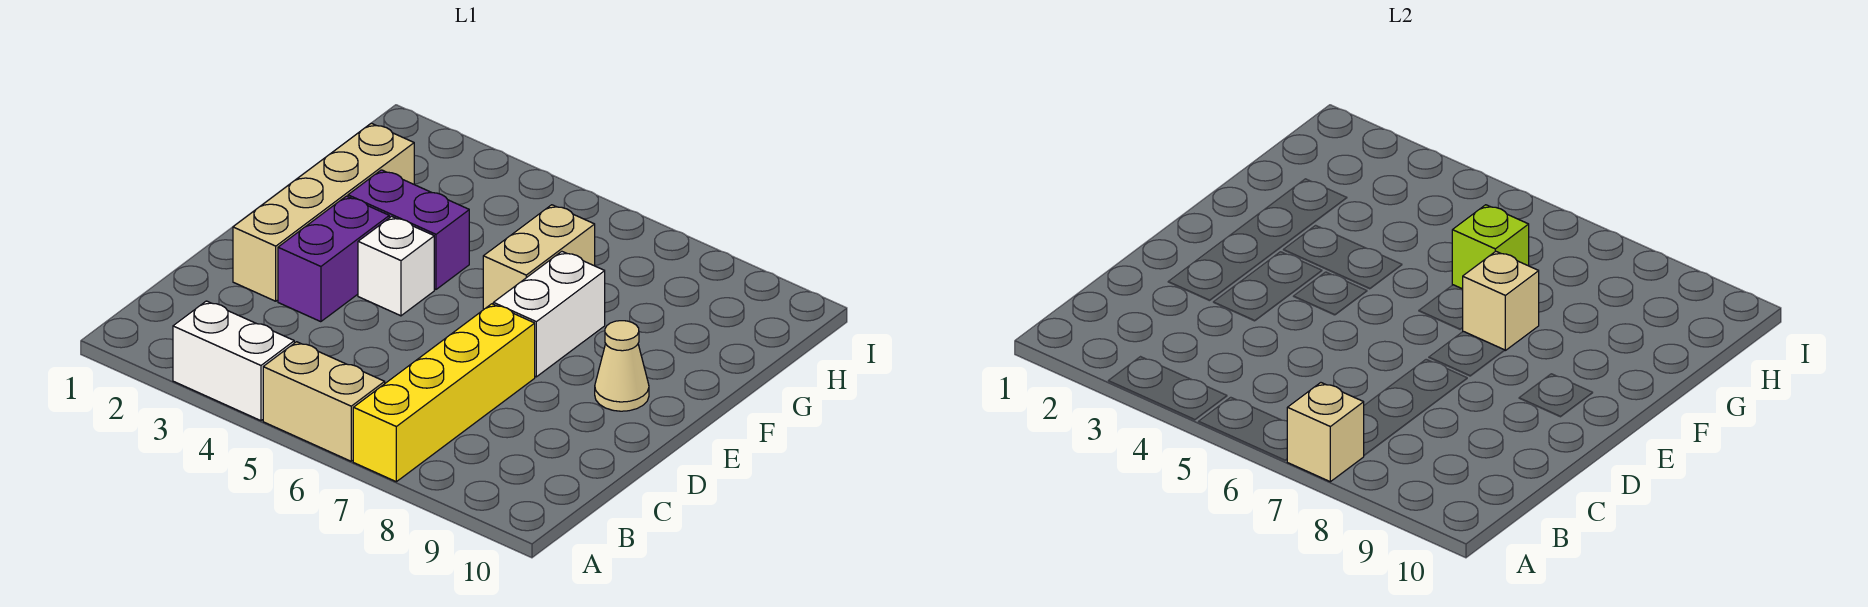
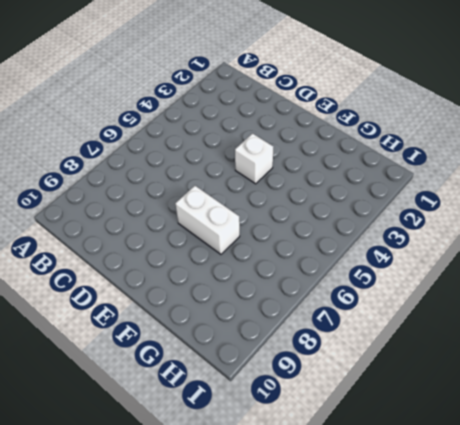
none -> white brick A3:A4 level 1
none -> tan brick A5:A6 level 1
none -> yellow brick A7:D7 level 1

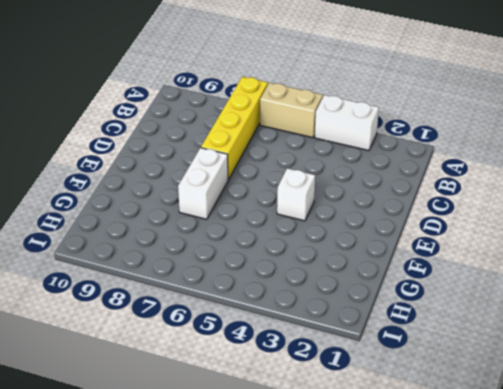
none -> tan brick D2:G2 level 1
none -> purple brick D3:E3 level 1
none -> tan cone E9 level 1

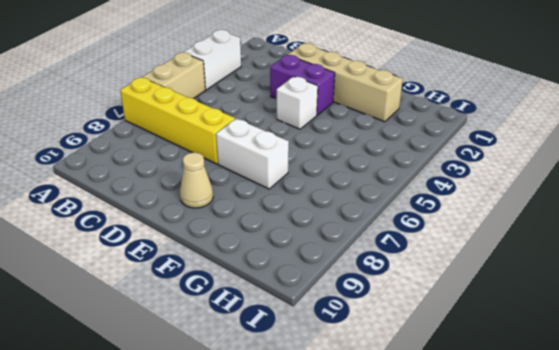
none -> purple brick F3:F4 level 1
none -> tan brick F6:G6 level 1
none -> tan brick A7 level 2

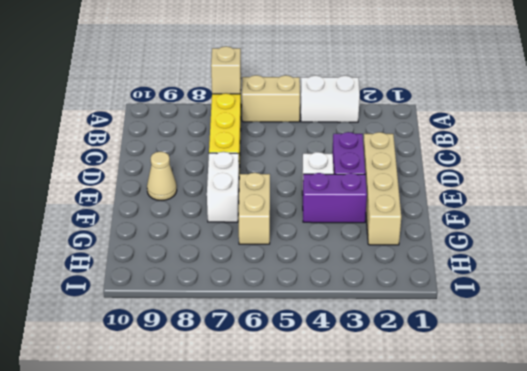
none -> tan brick F7 level 2
none -> lime brick G6 level 2

